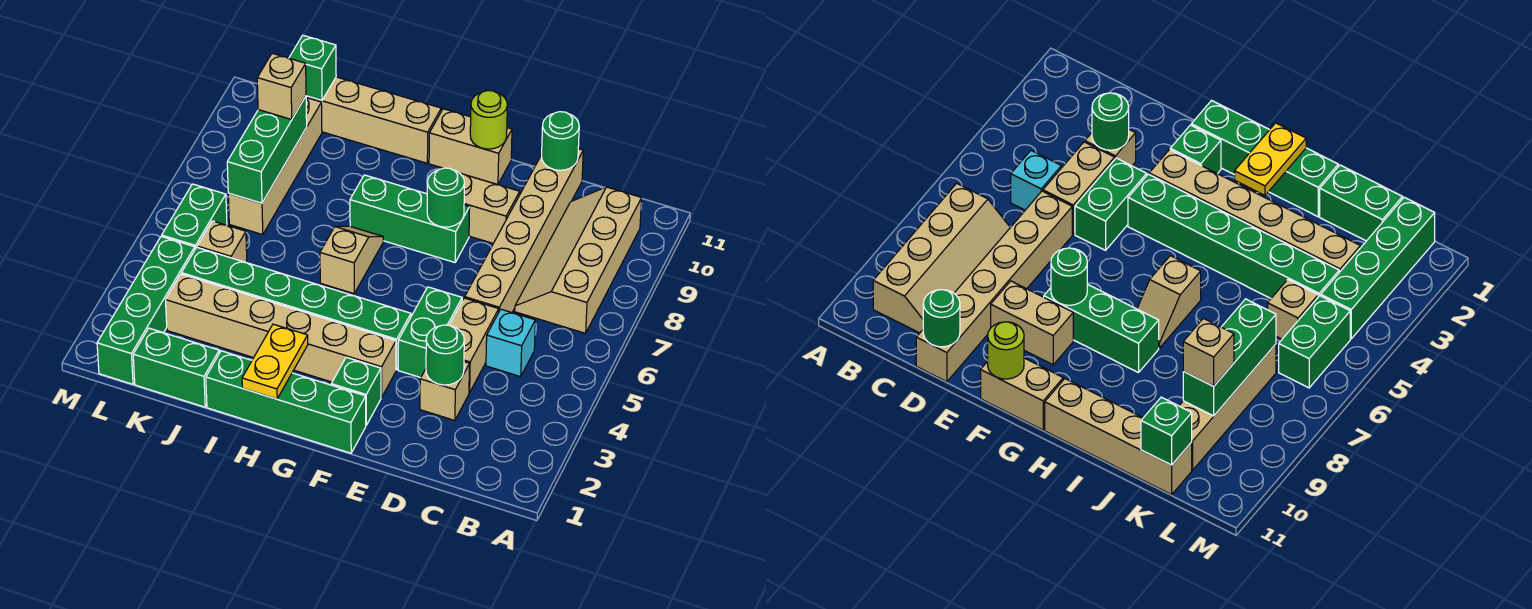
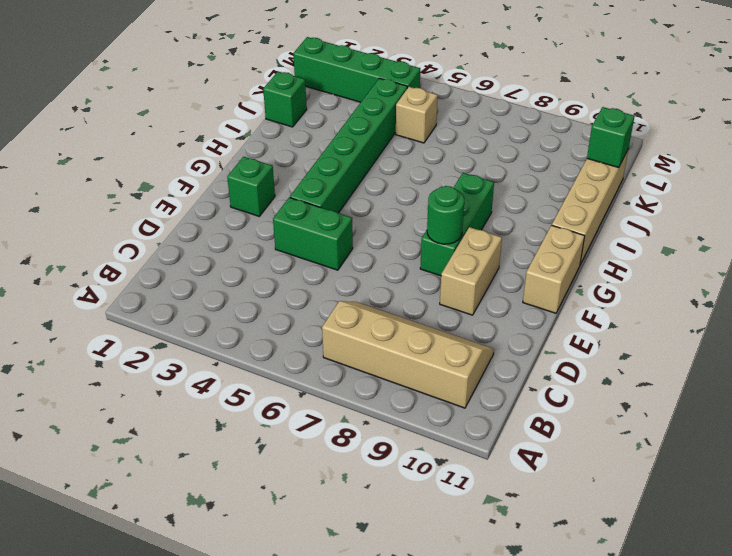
green brick J1 level 1 -> green brick J1:K1 level 1
none -> cyan brick C5 level 1
none -> tan brick D3 level 1
none -> tan brick D4:D5 level 1

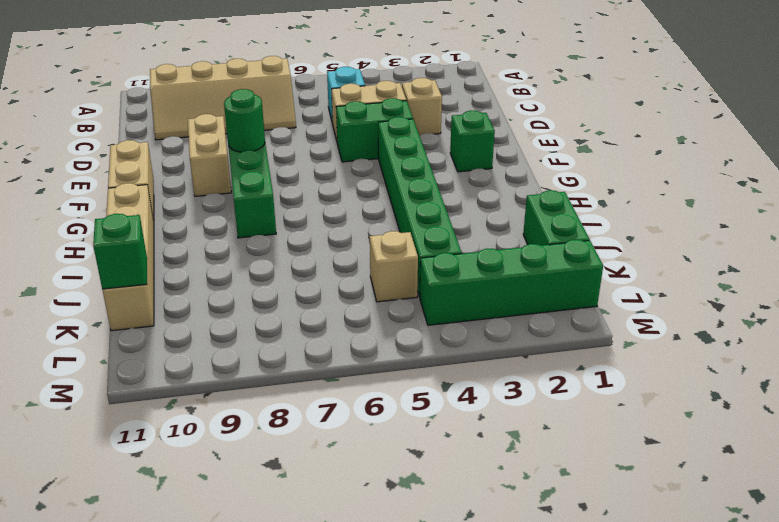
none -> tan brick D6:D11 level 1
none -> green brick F1:I1 level 1
none -> tan brick F3:K3 level 1

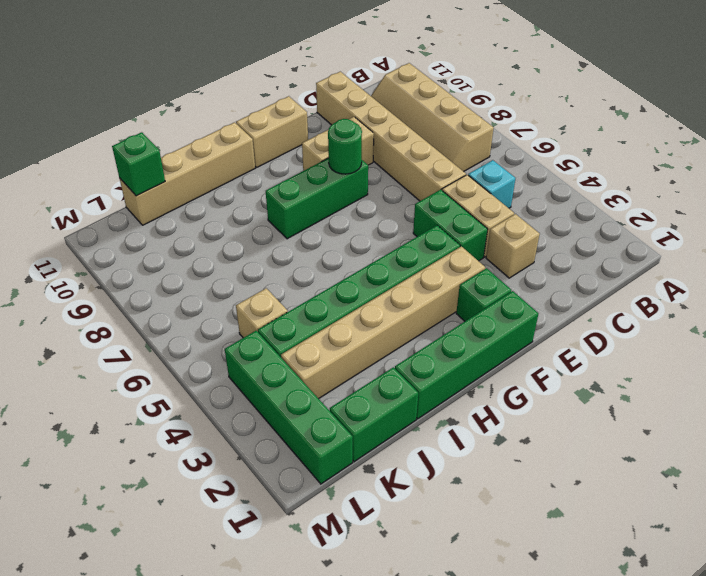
none -> tan slope H6:H7 level 1 top 6
none -> tan brick K7:K10 level 1
none -> green brick L5:L6 level 1

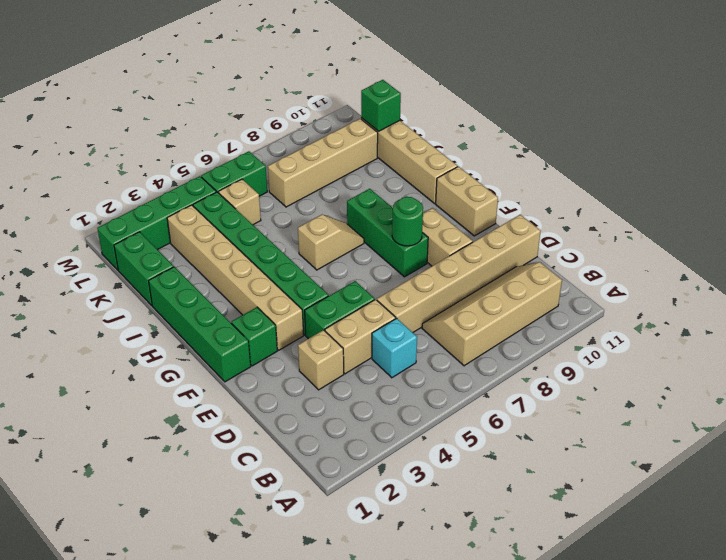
none -> green round brick D3 level 2
none -> green round brick D11 level 2
none -> lime round brick F11 level 2

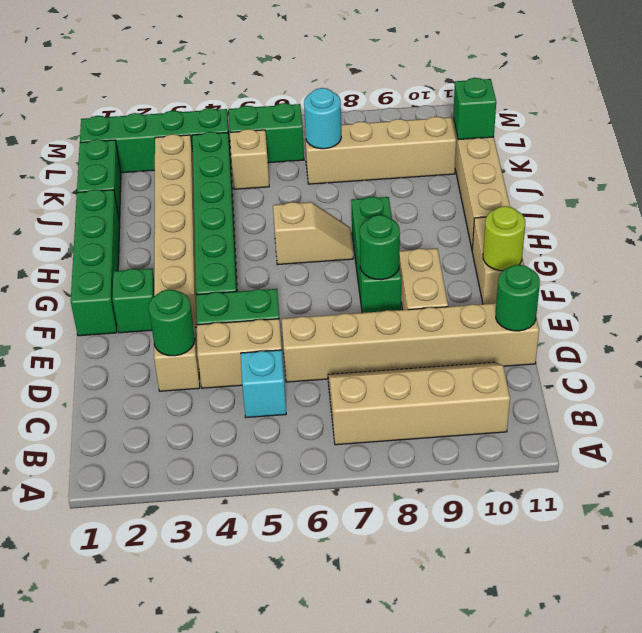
cyan round brick K7 level 2 -> green brick K7:K9 level 2
none -> yellow plate H1:H2 level 2
none -> tan brick K9 level 3

